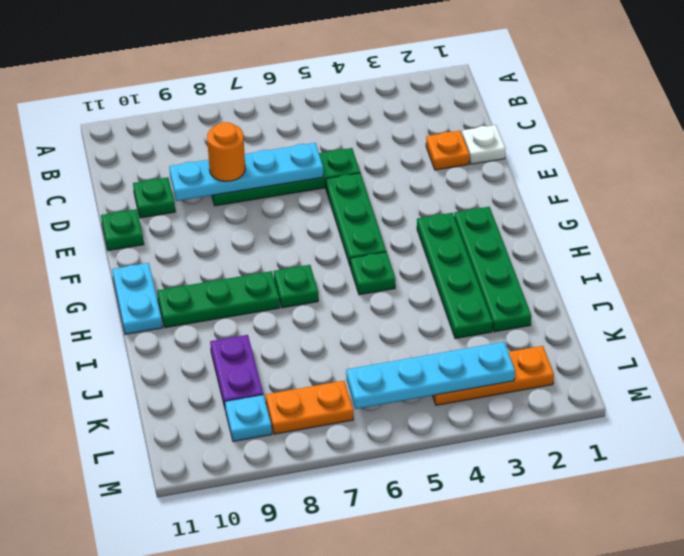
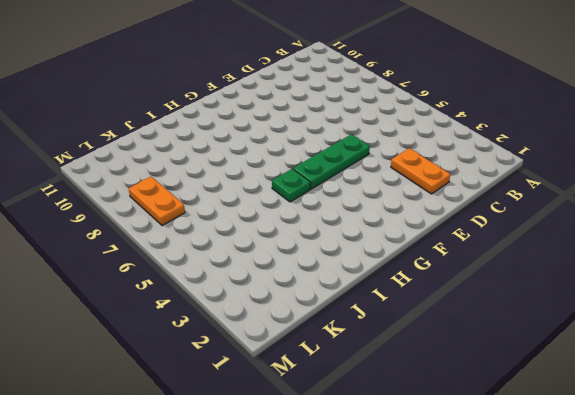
orange plate D2:D3 level 1 -> orange plate D2 level 1
none -> white plate D1 level 1
none -> green plate D5:D8 level 1
none -> green plate D10 level 1

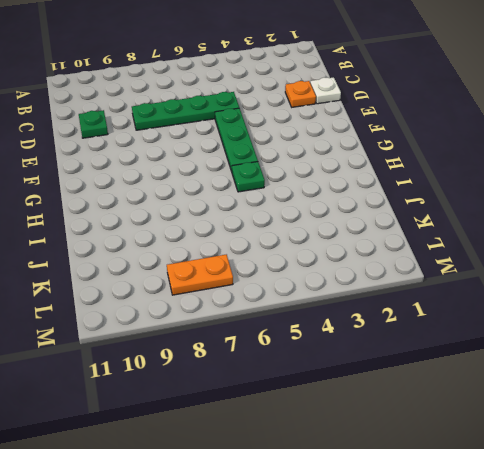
none -> green plate E11 level 1
none -> green plate G2:J2 level 1
none -> green plate G3:J3 level 1

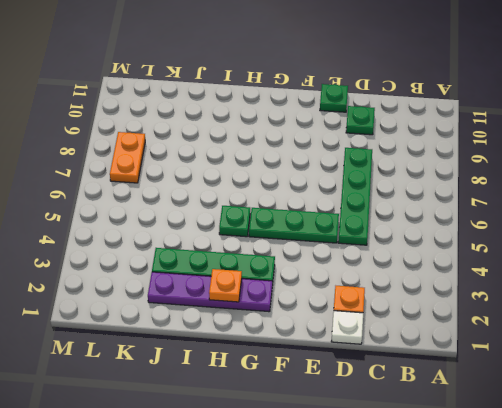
purple plate G2:J2 level 1 -> green plate G2:J2 level 1
orange plate H2 level 2 -> none
none -> cyan plate G11:H11 level 1
none -> green plate H7 level 1
none -> green plate H8:H10 level 1

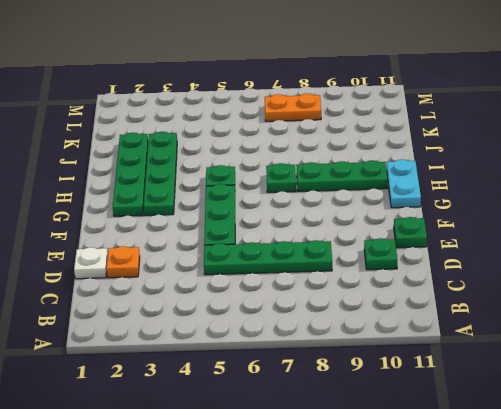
none -> purple plate J9:K9 level 1
none -> orange plate L2:L4 level 1
none -> cyan plate L9 level 1

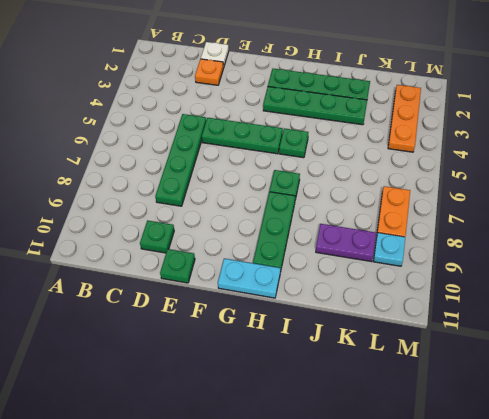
none -> cyan plate D6:D9 level 2
none -> cyan plate L3:L6 level 2
none -> orange round brick D8 level 3

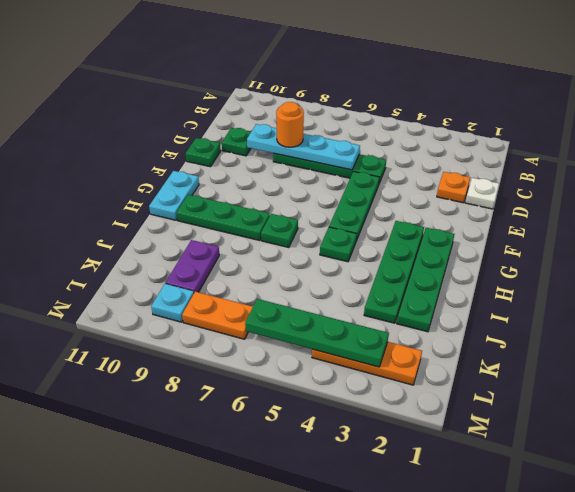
green plate L3:L6 level 2 -> cyan plate L3:L6 level 2

